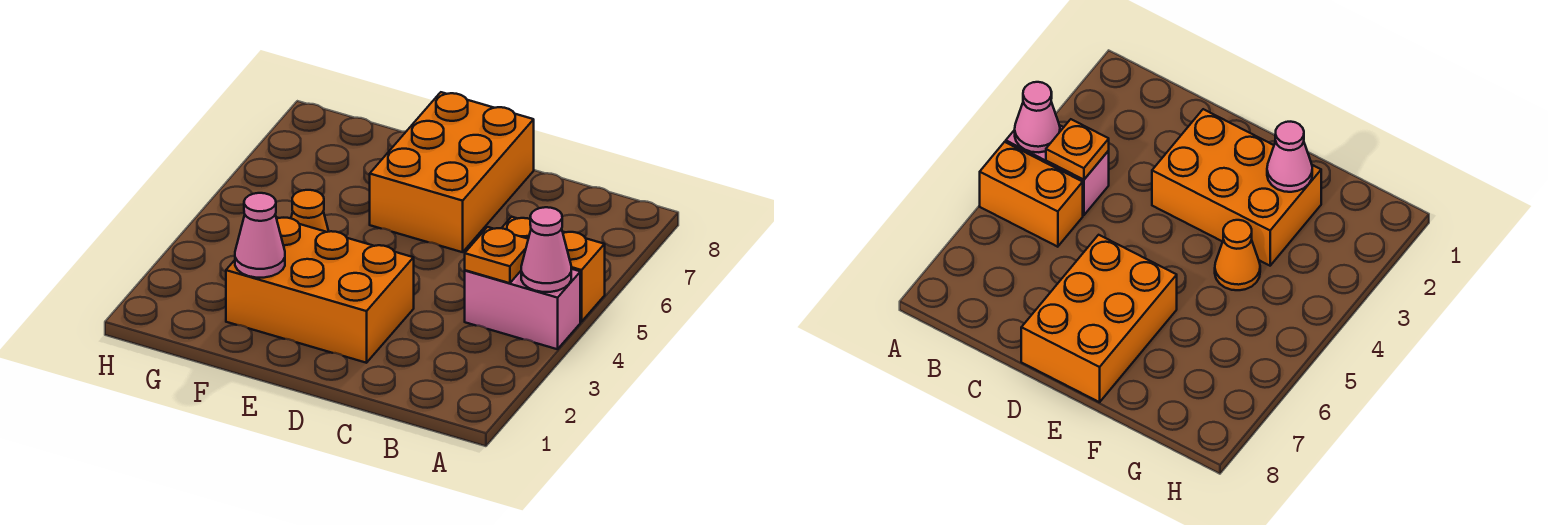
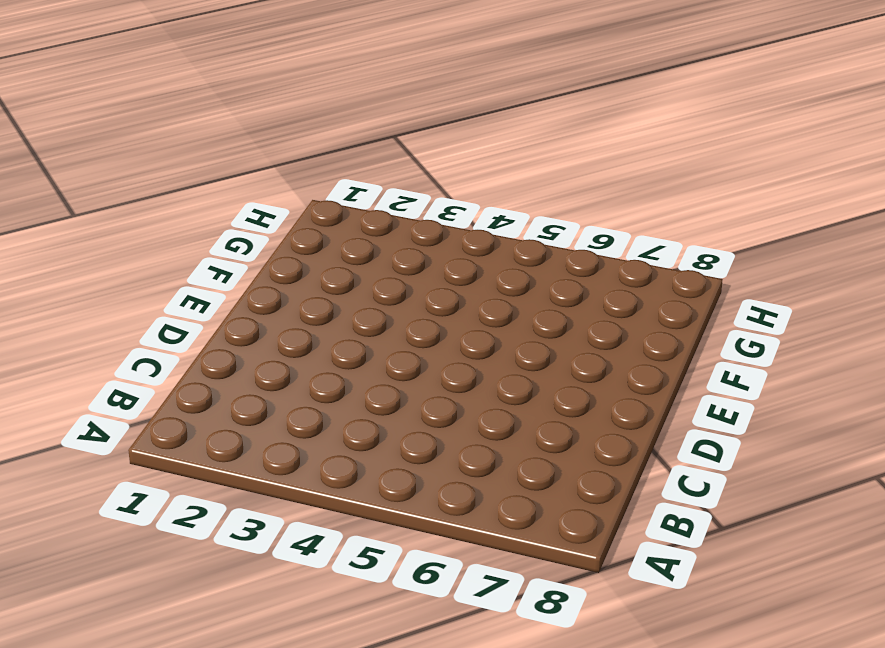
none -> pink brick A4:B4 level 1
none -> orange brick A5:B5 level 1

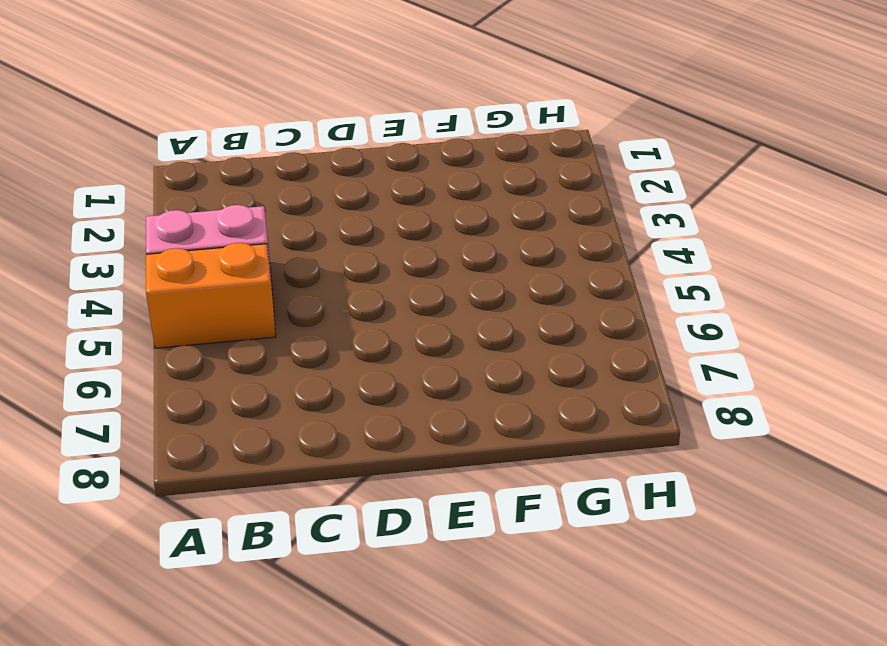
none -> orange brick D2:F3 level 1
none -> orange brick D6:E8 level 1

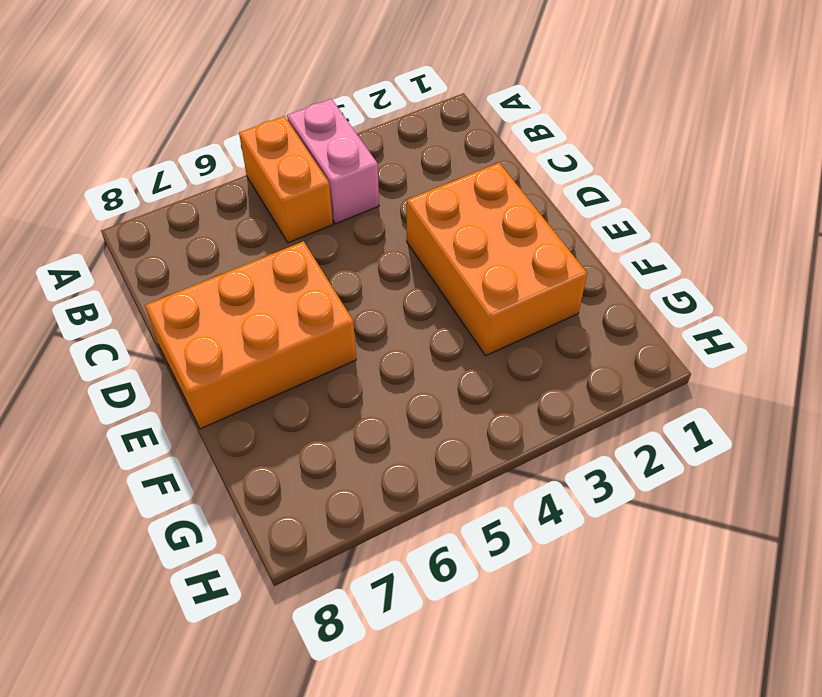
none -> orange cone F4 level 1
none -> pink cone A4 level 2

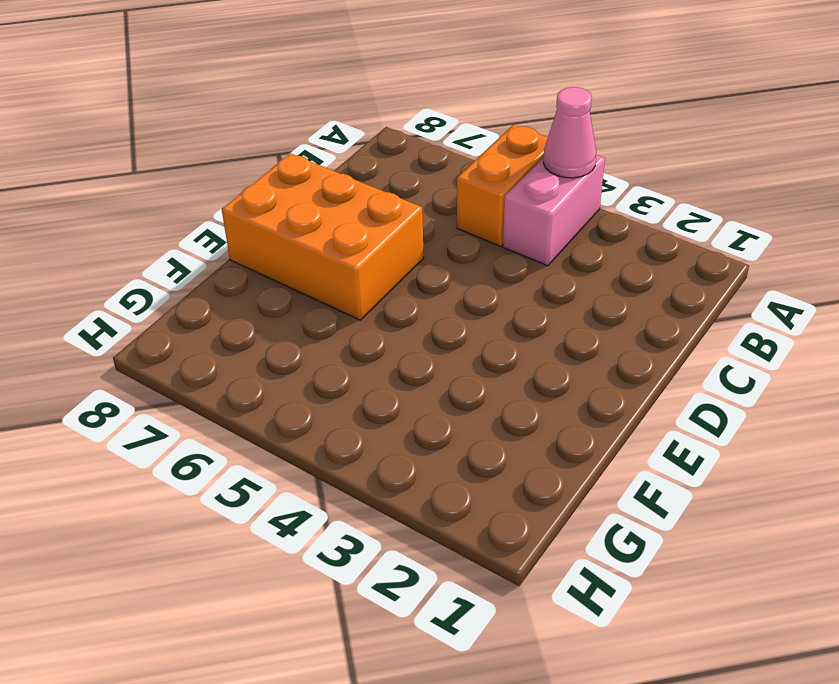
none -> orange brick D2:F3 level 1
none -> orange cone F4 level 1

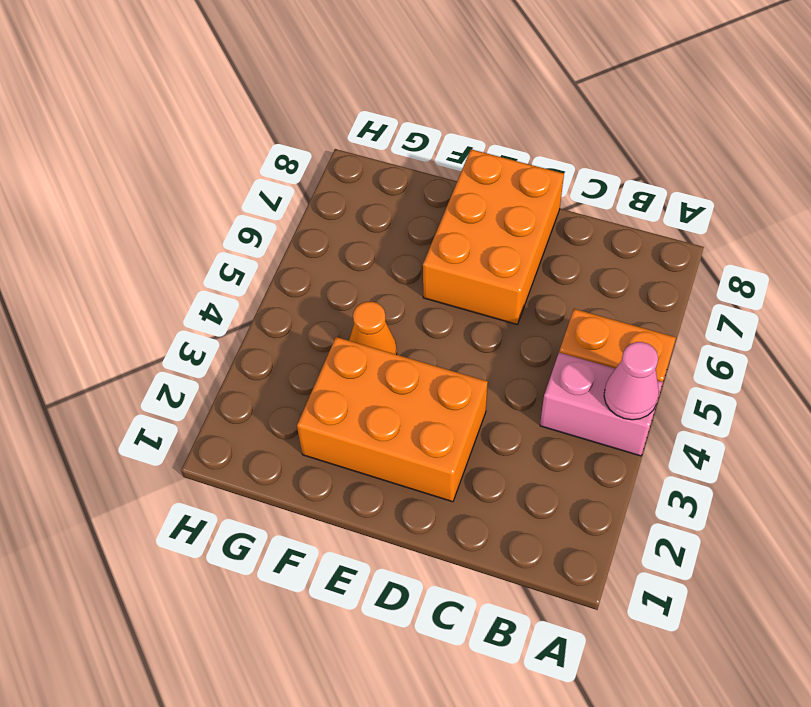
none -> orange plate B4 level 2
none -> pink cone F2 level 2

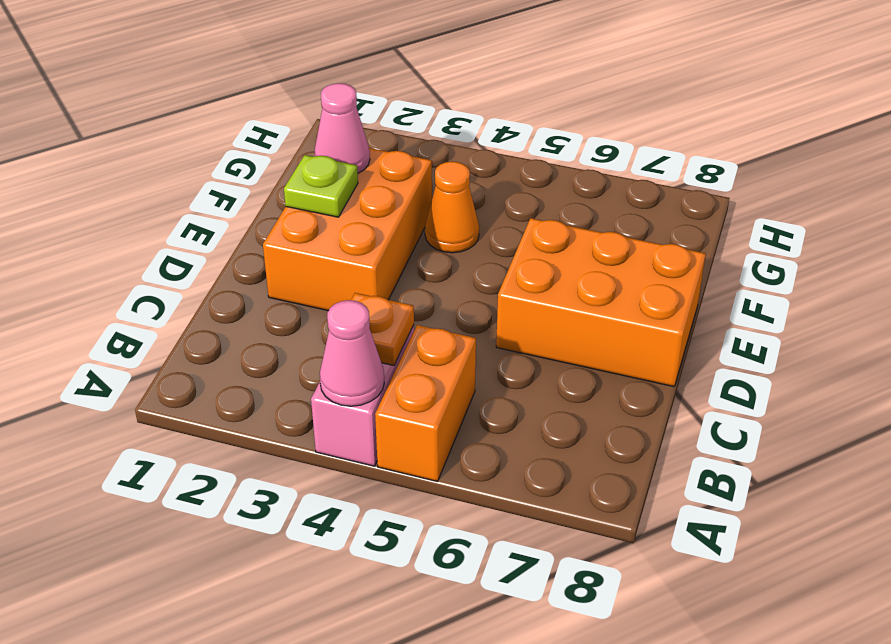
lime plate E2 level 2 -> none

